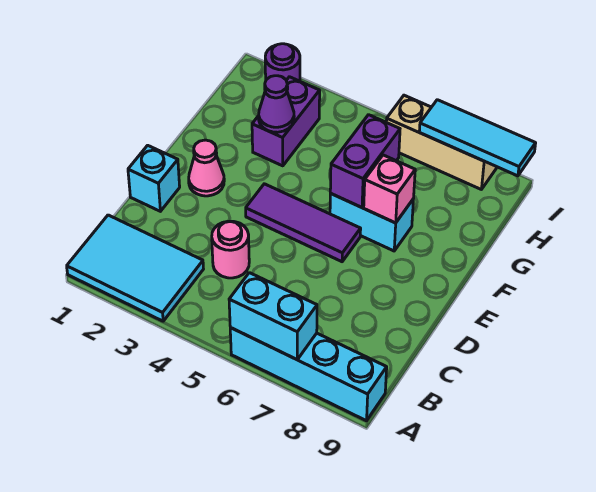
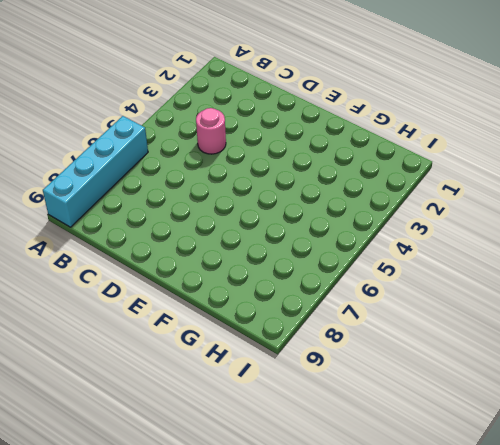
none -> cyan tile A1:B3 level 1
none -> cyan brick D1 level 1
none -> pink cone E2 level 1

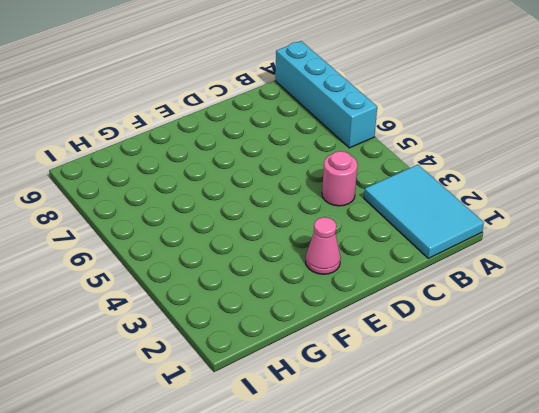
none -> cyan brick D1 level 1
none -> purple tile E4:E6 level 1
none -> cyan brick F6:F7 level 1

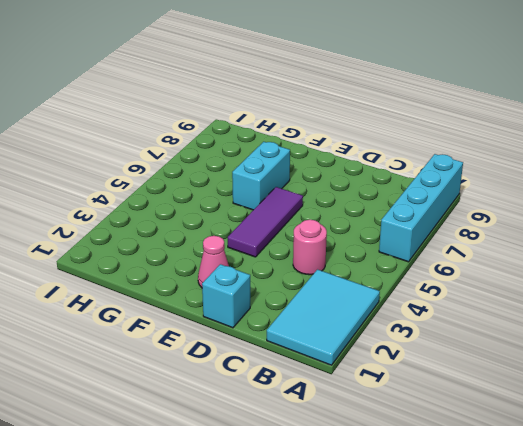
none -> purple brick G3:H3 level 1
none -> purple round brick I2 level 1
none -> tan brick I6:I8 level 1

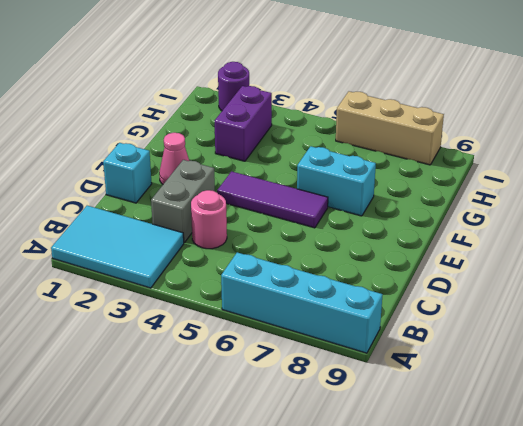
grey brick C3:D3 level 1 -> none
none -> cyan brick A6:A7 level 2
none -> purple brick F6:G6 level 2
none -> pink brick F7 level 2

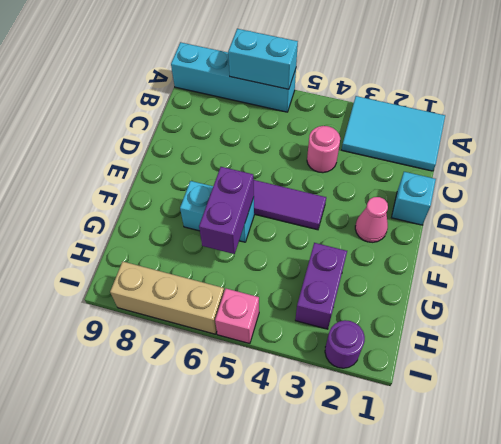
pink brick I5 level 1 -> pink brick F7 level 2
none -> purple cone G3 level 2
none -> cyan tile I7:I9 level 2

